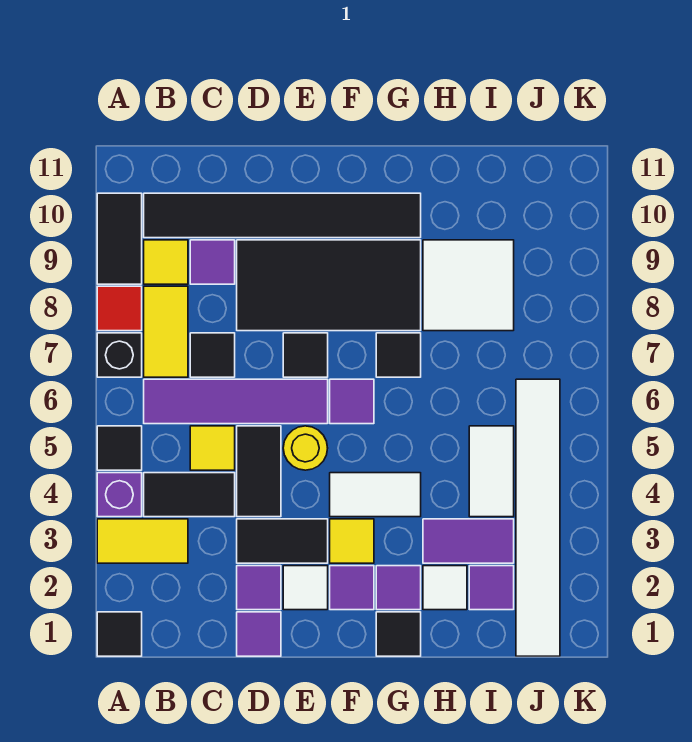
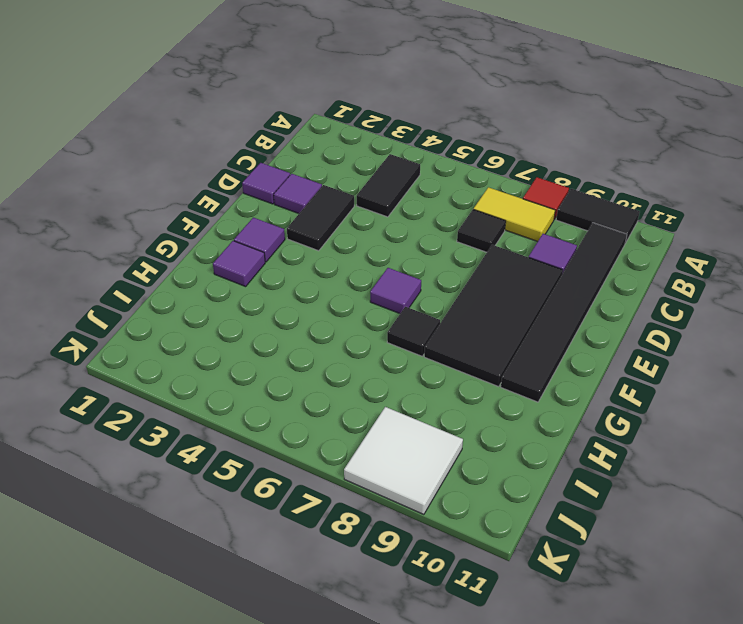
white tile J8:K9 level 1 -> white tile H8:I9 level 1
none -> black tile A1 level 1
none -> yellow tile A3:B3 level 1
none -> purple brick A4 level 1
none -> black tile A5 level 1

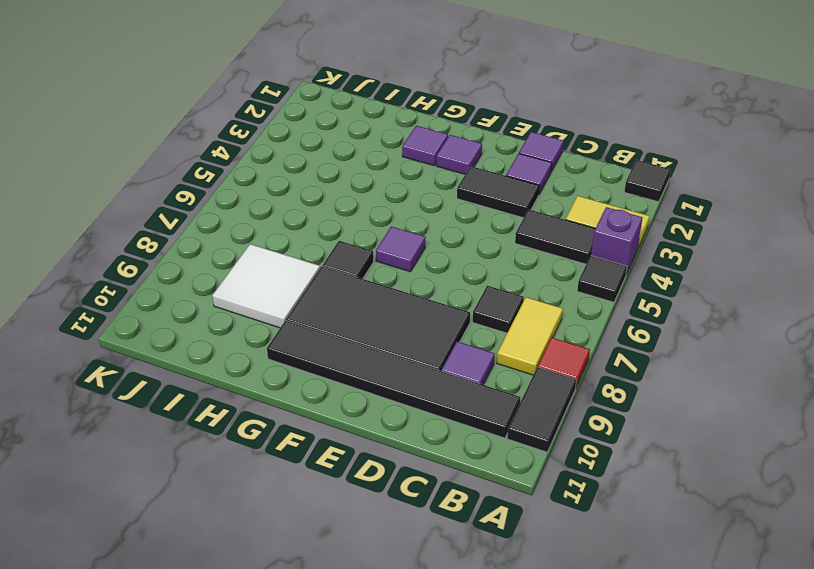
none -> black brick A7 level 1
none -> purple tile B6:E6 level 1
none -> yellow tile B9 level 1
none -> yellow tile C5 level 1

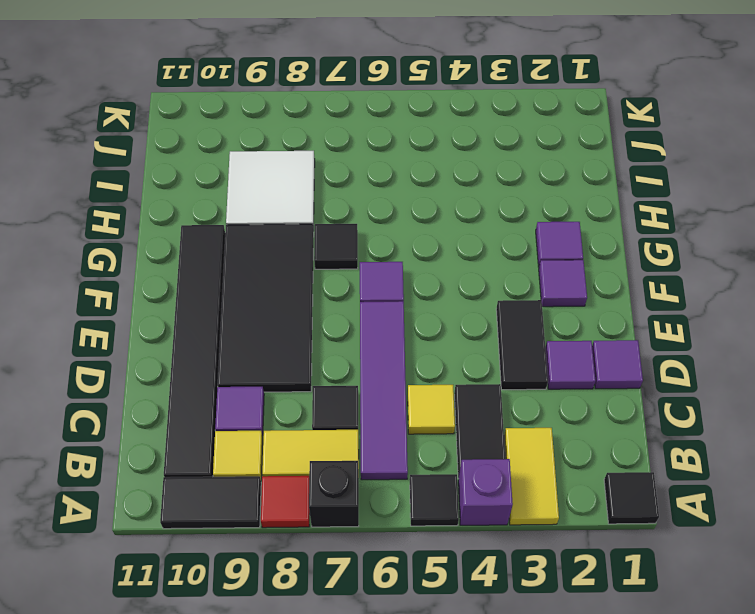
none -> black tile D4:D5 level 1
none -> white tile E2 level 1
none -> yellow round brick E5 level 1
none -> black tile E7 level 1

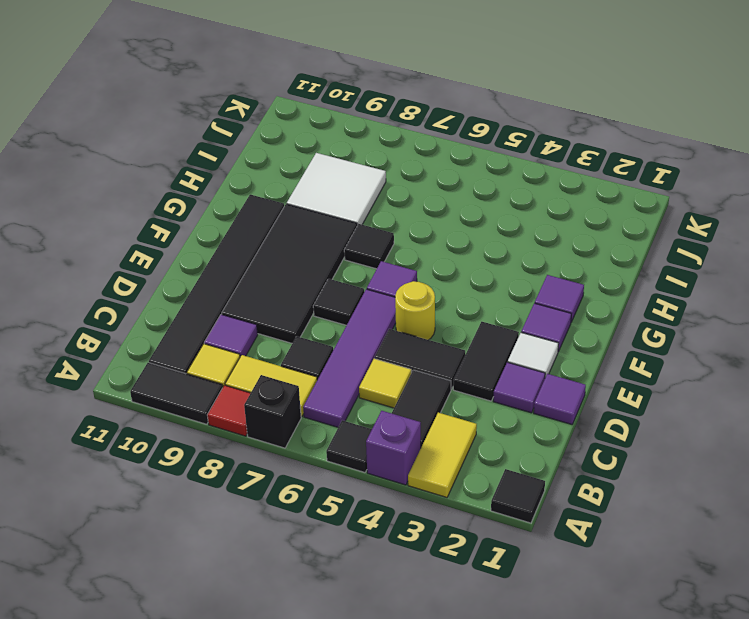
none -> yellow tile F3 level 1
none -> white tile F4:G4 level 1
none -> black tile G1 level 1
none -> white tile H2 level 1

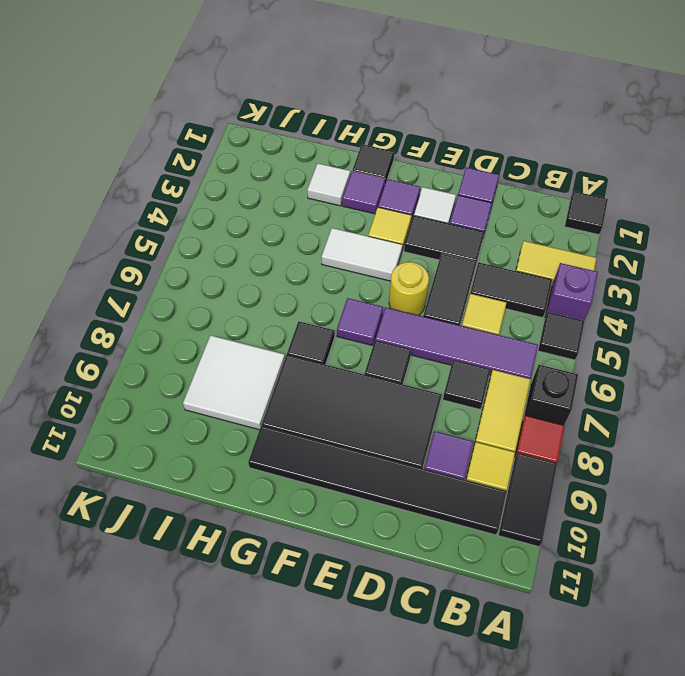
none -> purple tile H3:I3 level 1
none -> purple tile I2 level 1
none -> white tile I4:I5 level 1
none -> white tile J1:J6 level 1

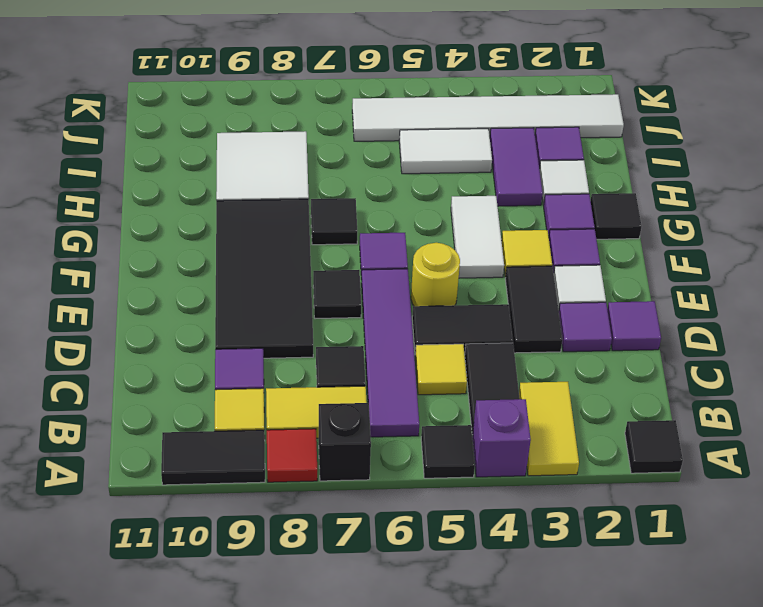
none -> black tile B10:G10 level 1

